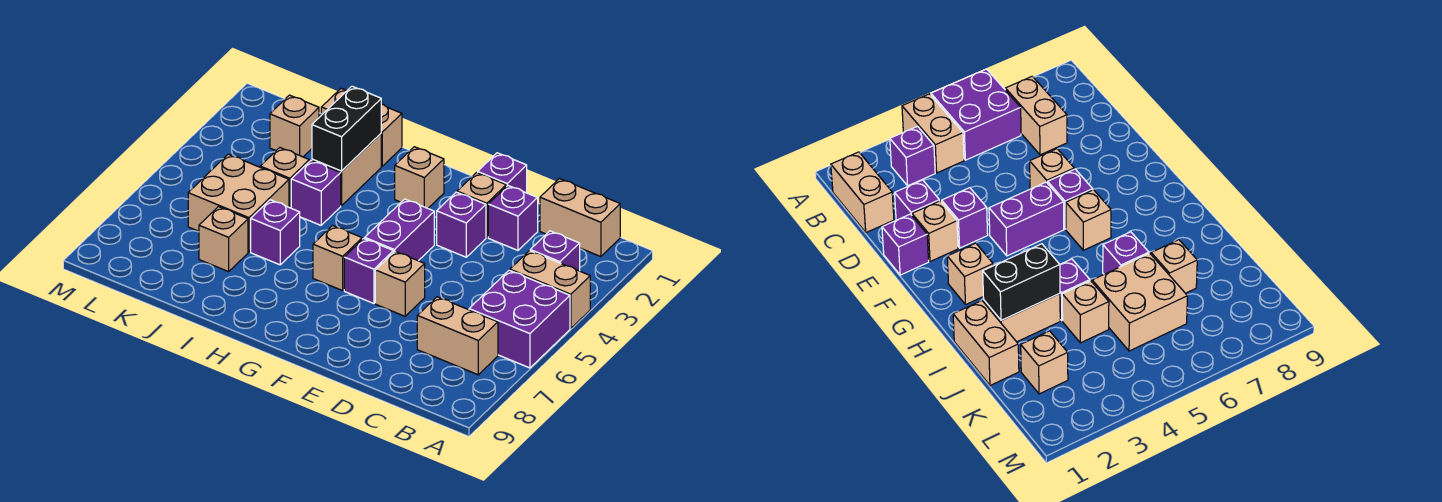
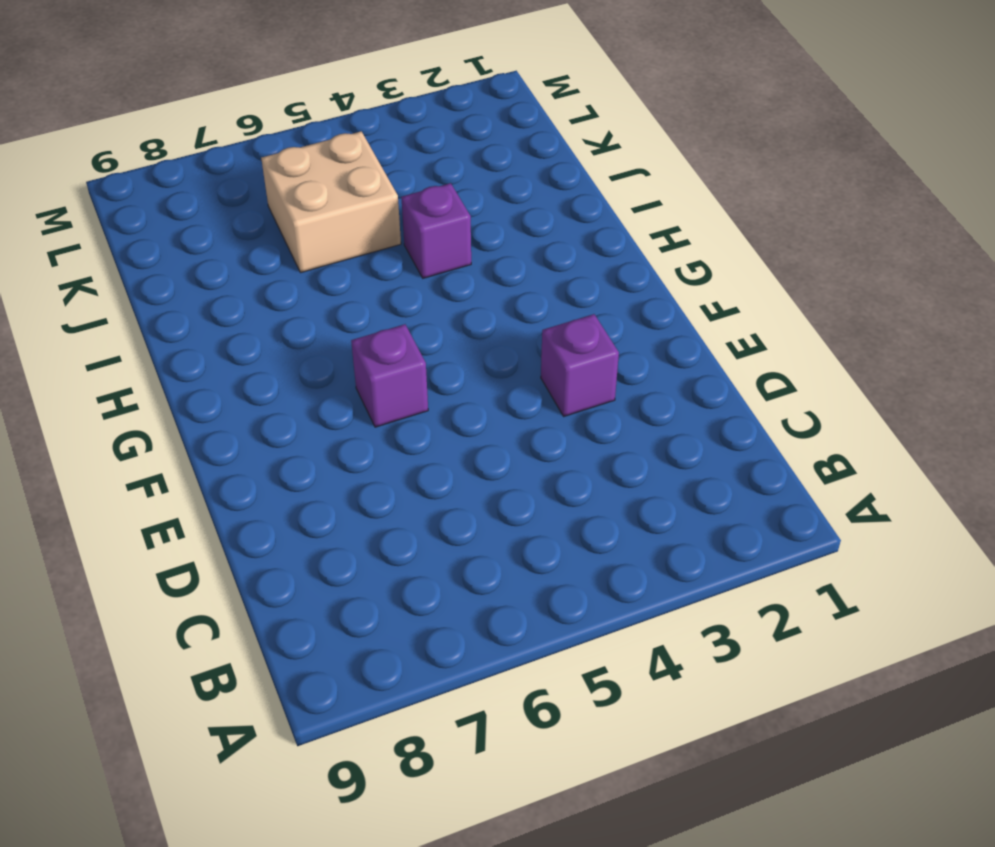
none -> tan brick A4:B4 level 1
none -> purple brick A5:B6 level 1
none -> tan brick B1:C1 level 1

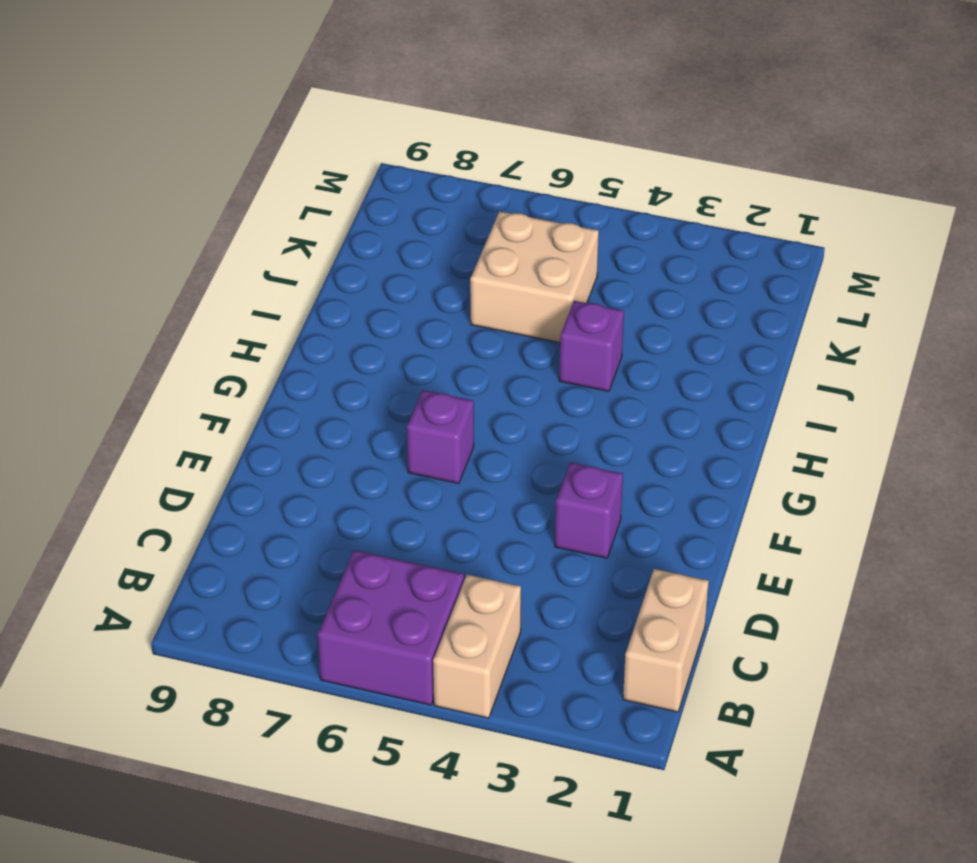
none -> purple brick B3 level 1
none -> tan brick B7:C7 level 1
none -> purple brick D2 level 1

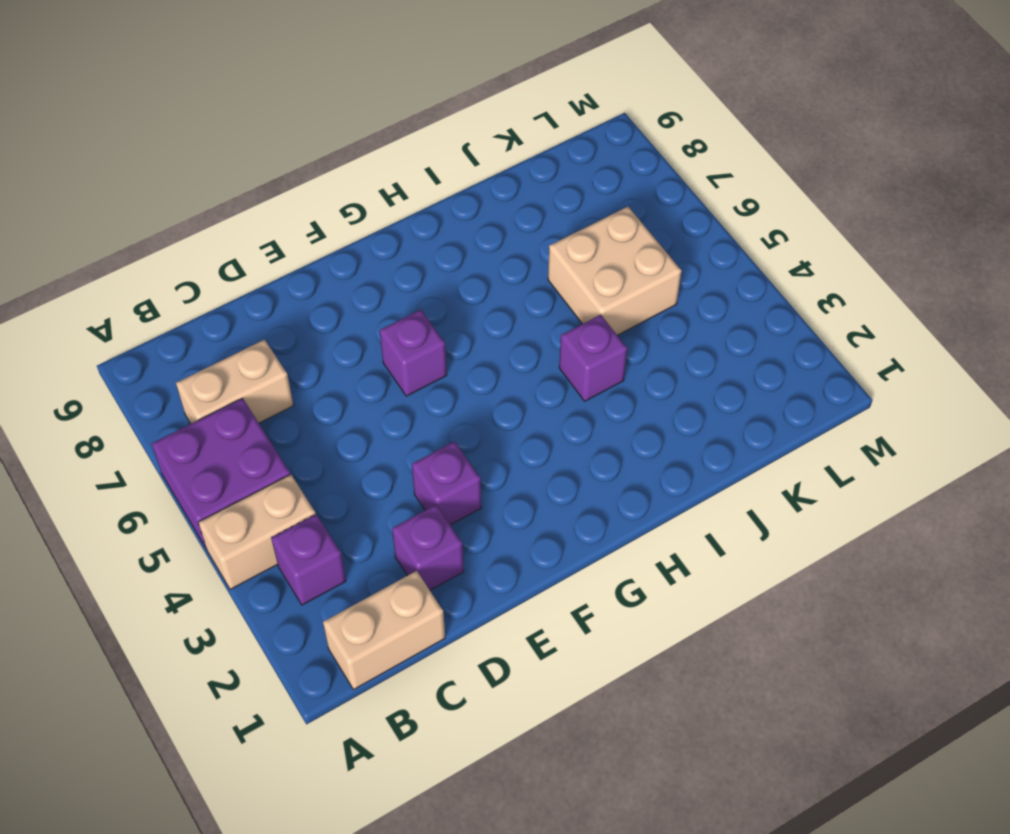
none -> purple brick E1 level 1
none -> tan brick E2 level 1
none -> tan brick E6 level 1

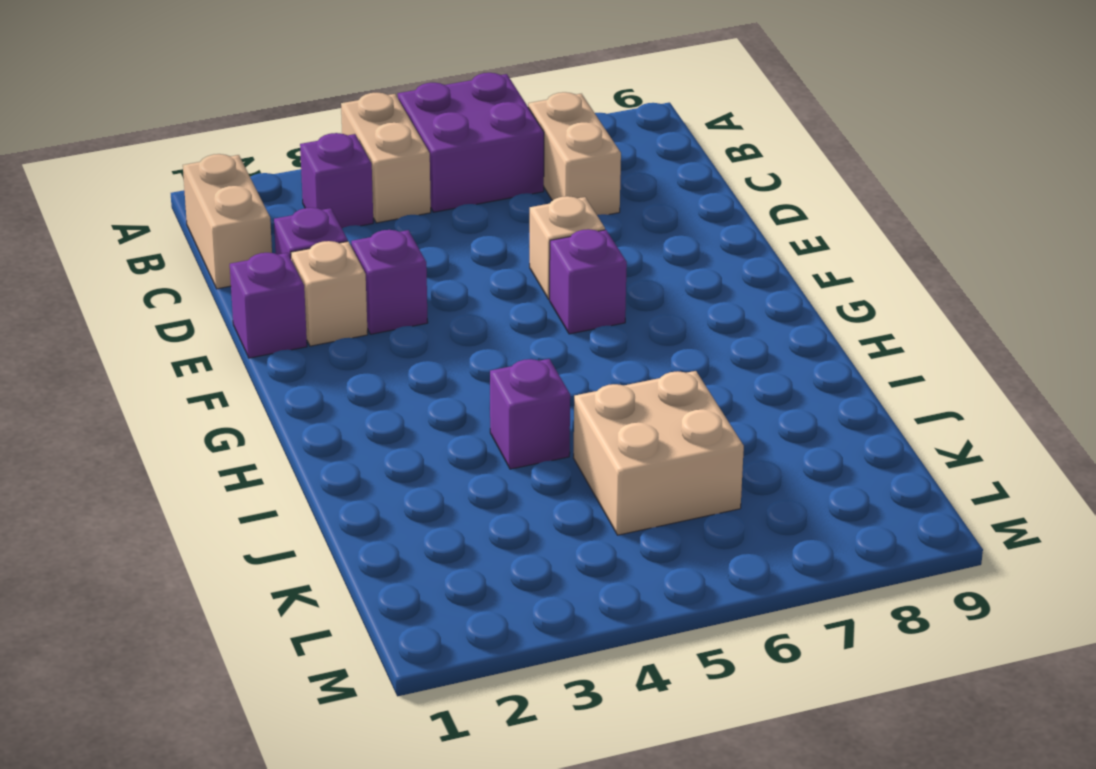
none -> purple brick F4:F5 level 1
none -> tan brick G2 level 1
none -> tan brick G6 level 1

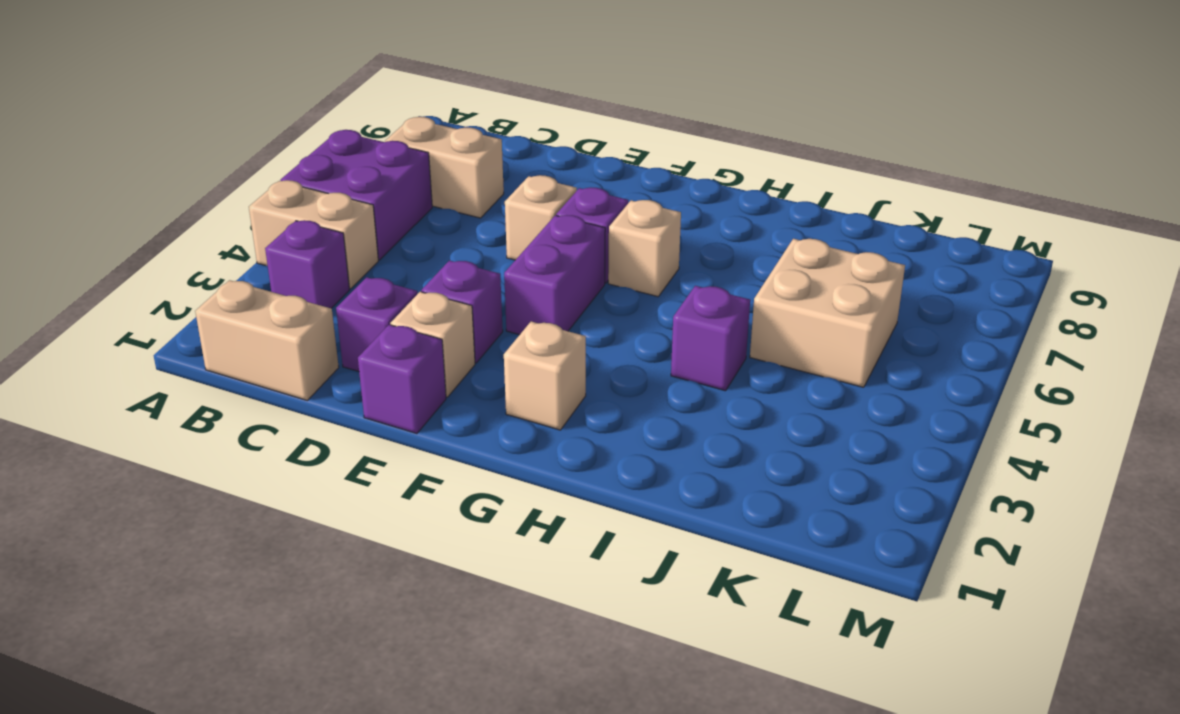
none -> tan brick I1:J1 level 1
none -> tan brick I2:I3 level 1
none -> purple brick I6 level 1

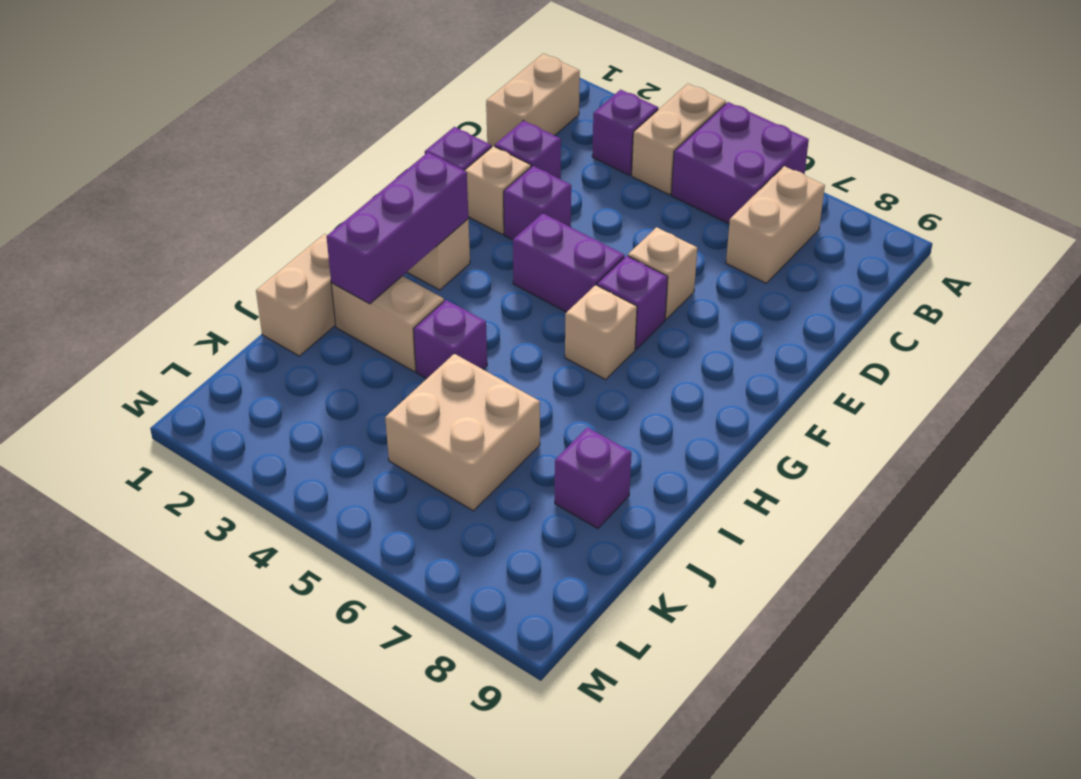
purple brick G2:I2 level 2 -> black brick I2:I3 level 2
purple brick J8 level 1 -> purple brick I6 level 1
none -> tan brick J4 level 1
none -> tan brick J7 level 1
none -> tan brick K2 level 1

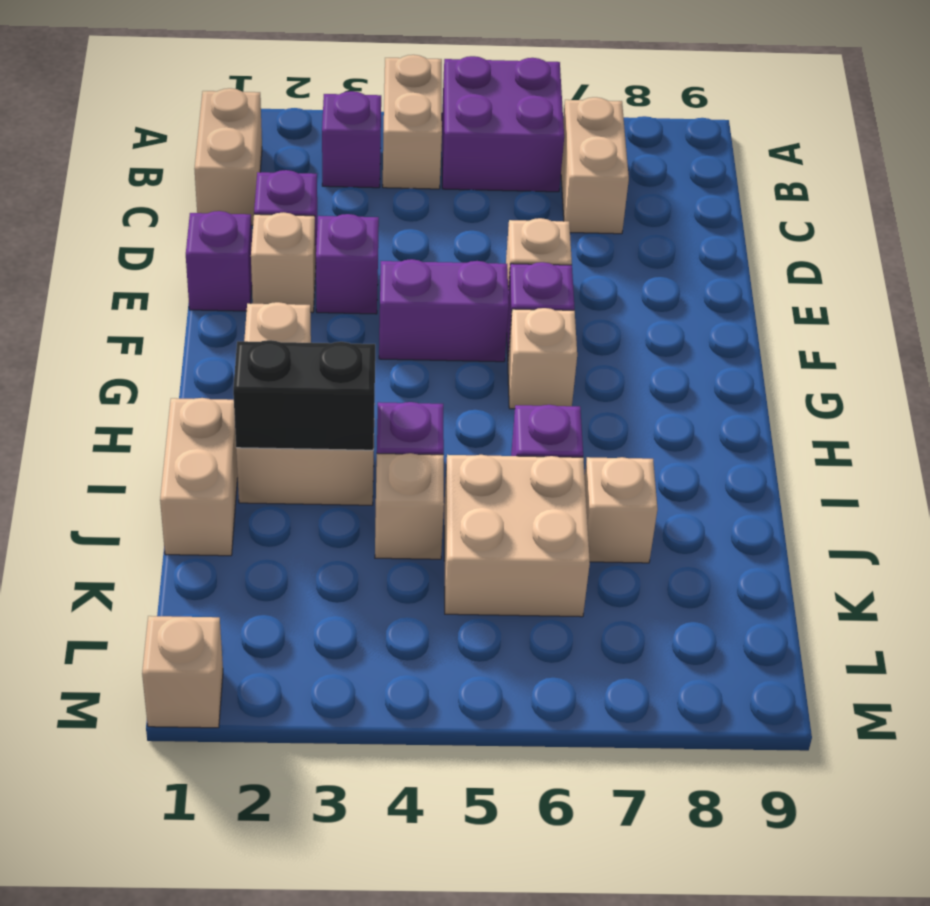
tan brick M1 level 1 -> tan brick K2 level 1

